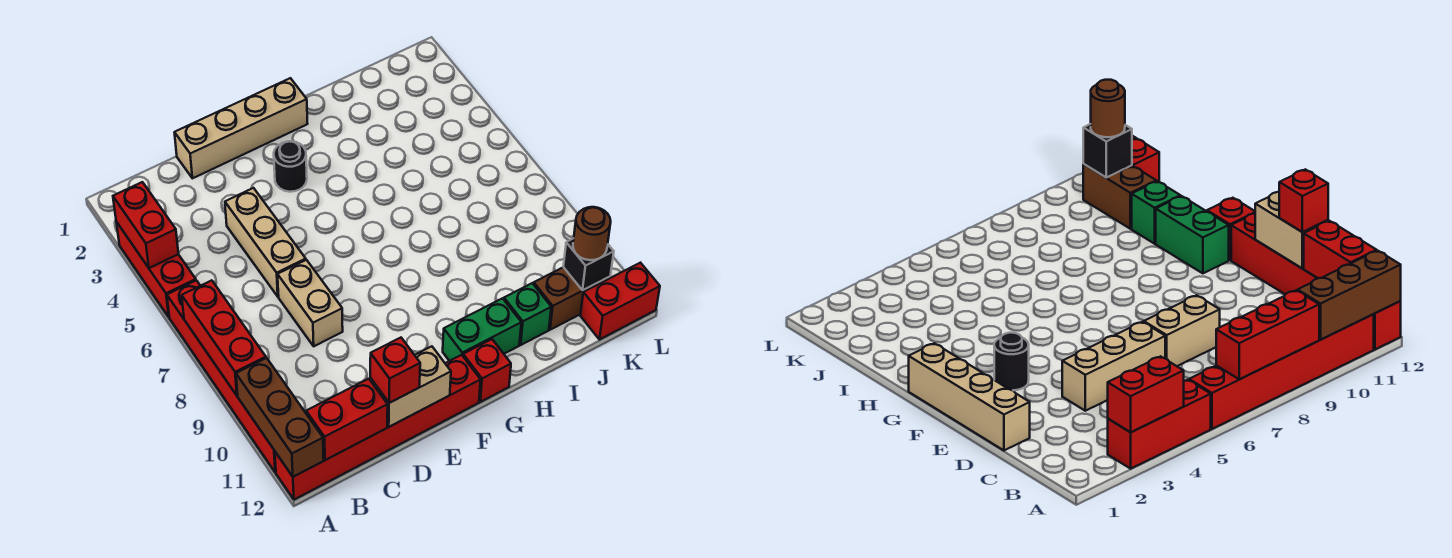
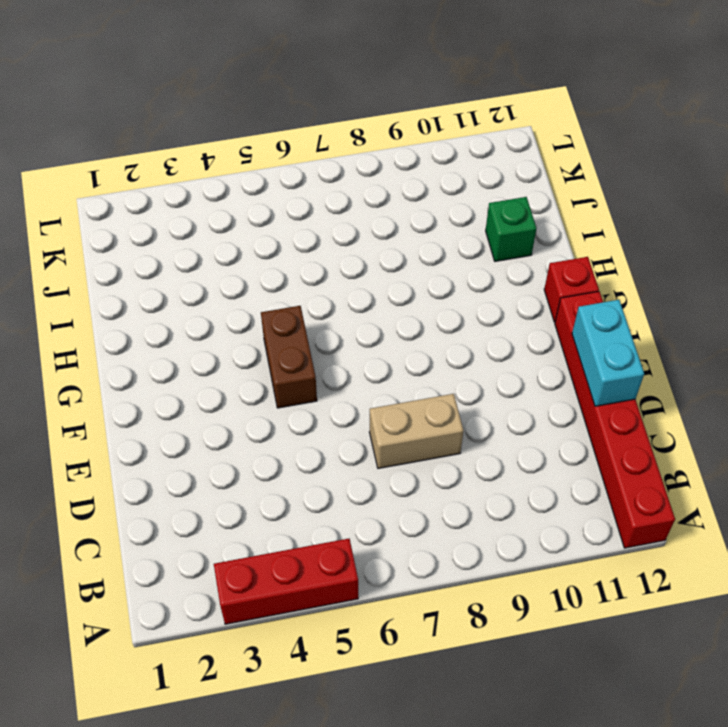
cyan brick D12:E12 level 2 -> tan brick D12:E12 level 2
brown brick F5:G5 level 1 -> brown brick J11:K11 level 1
none -> red brick A6:A11 level 1
none -> tan brick D1:G1 level 1
none -> tan brick D4:D6 level 1

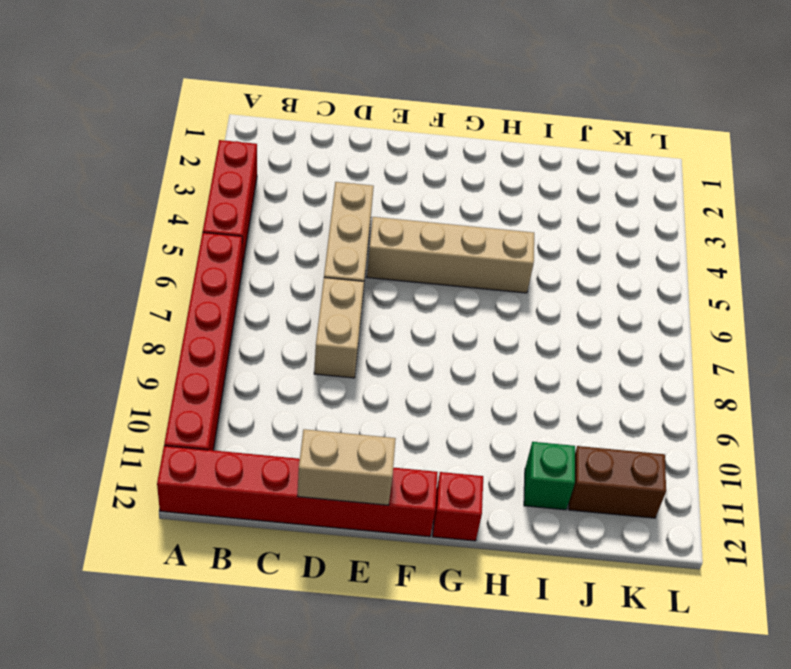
tan brick E5:H5 level 1 -> tan brick D1:G1 level 1
none -> black round brick F3 level 1
none -> green brick G11:H11 level 1
none -> red brick K12:L12 level 1

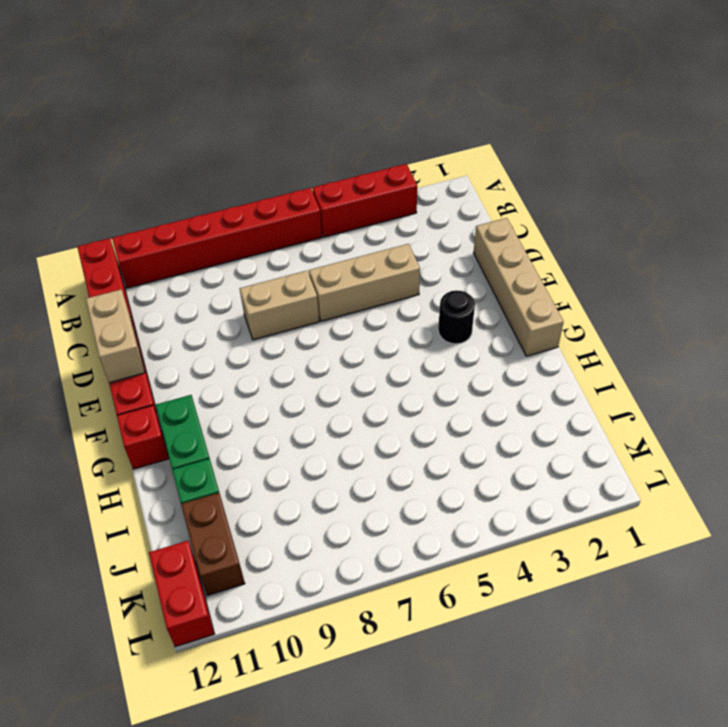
none -> red brick A3:A4 level 2
none -> red brick A7:A9 level 2
none -> brown brick A10:A12 level 2

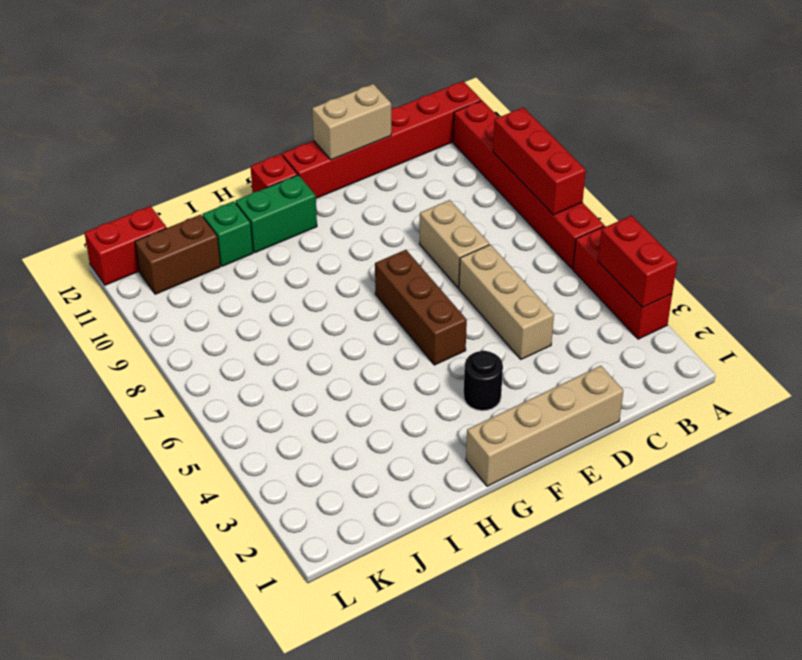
brown brick F5:F7 level 1 -> brown brick A10:A12 level 2
none -> red brick B12:C12 level 2
none -> black brick K11 level 2
none -> red brick D12 level 3

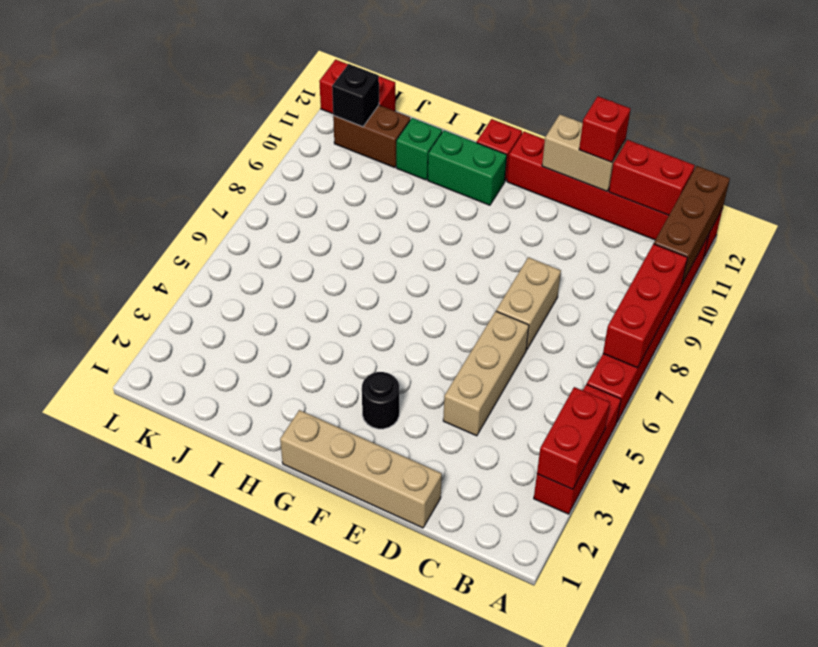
none -> brown round brick K11 level 3

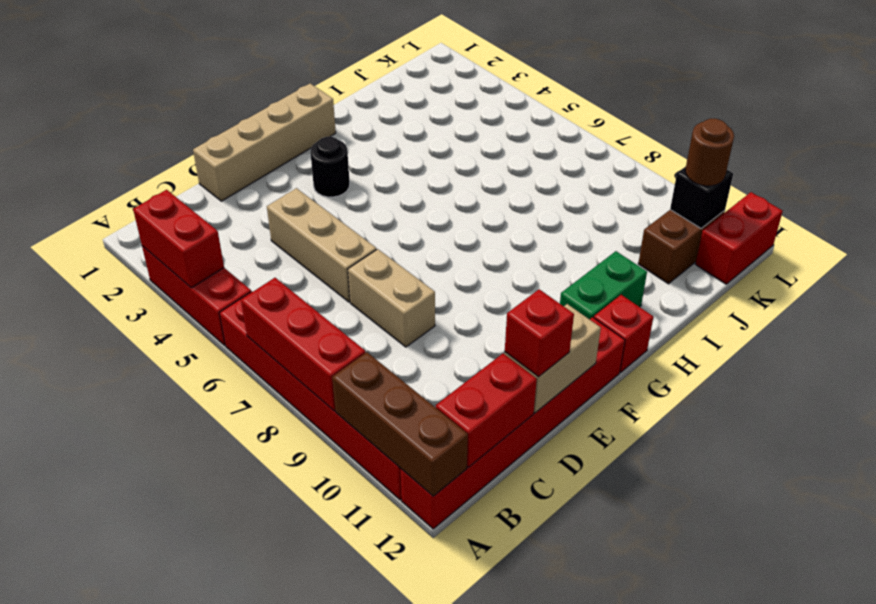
none -> green brick I11 level 1

